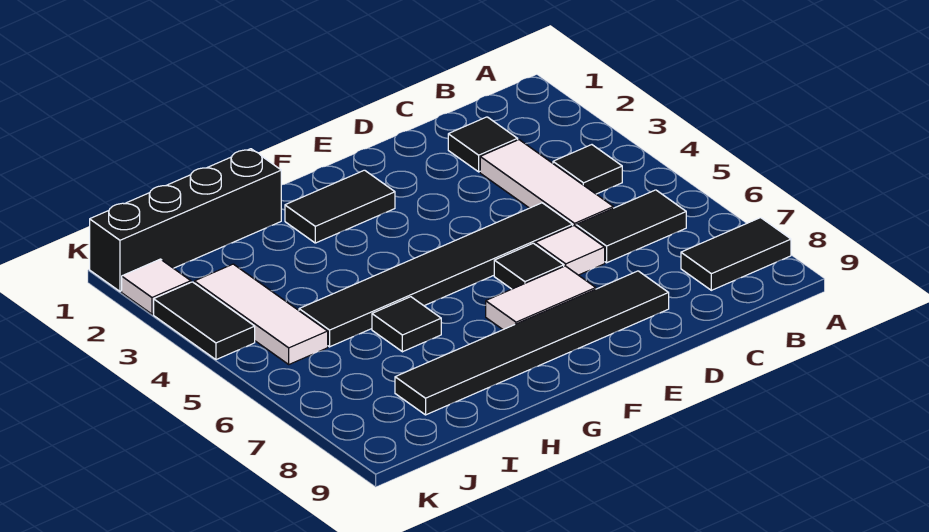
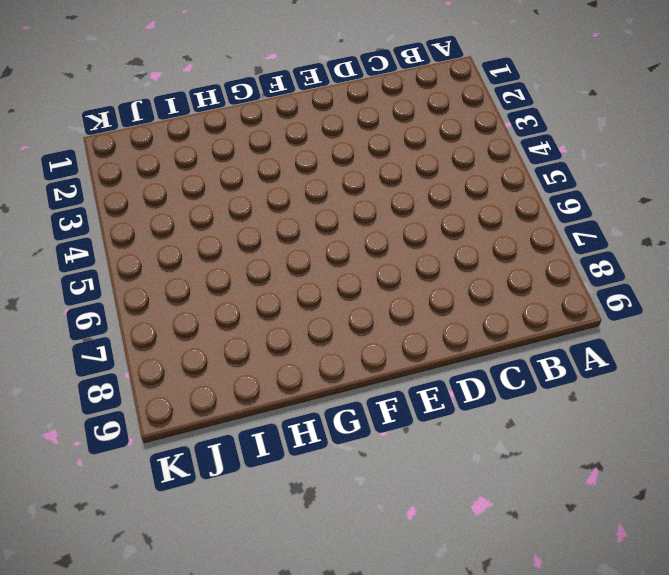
none -> black tile A8:B8 level 1
none -> black tile B4 level 1
none -> black tile B6:C6 level 1

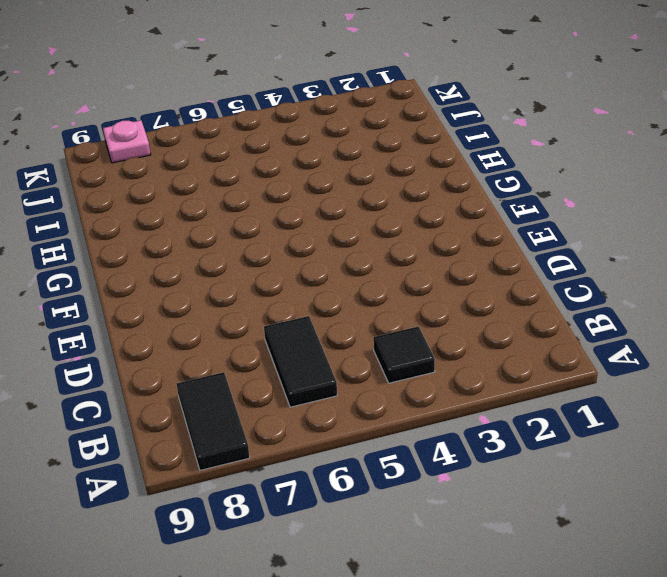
pink plate K8 level 1 -> none
none -> black tile C2 level 1
none -> white tile C3:C5 level 1
none -> black tile D5:I5 level 1

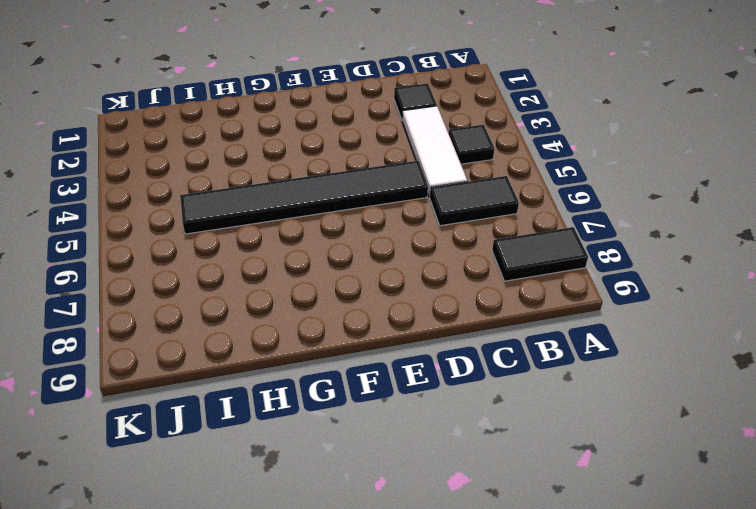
none -> white tile D6 level 1
none -> black tile D8:I8 level 1
none -> black tile E6 level 1

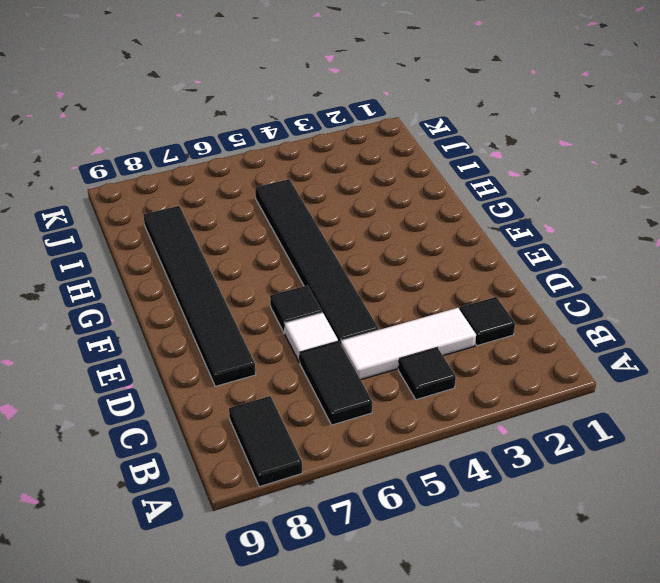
none -> white tile E7:F7 level 1
none -> black tile F2:G2 level 1
none -> black brick H1:K1 level 1

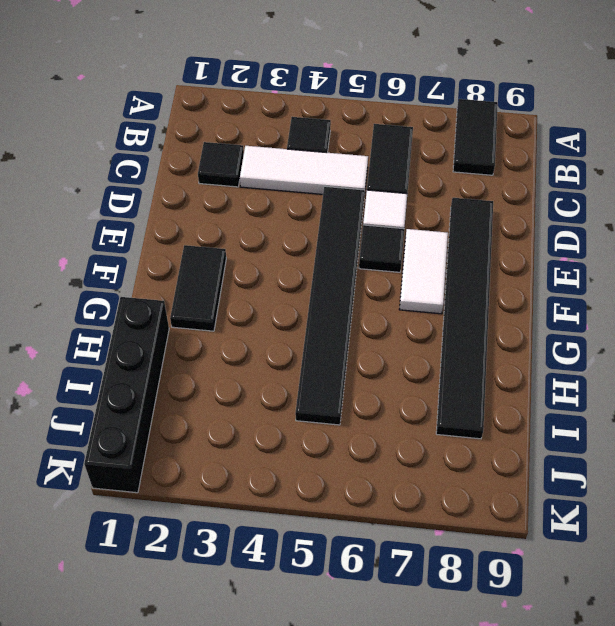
none -> black tile H6 level 1
none -> white tile J3:J5 level 1
none -> white tile K2 level 1

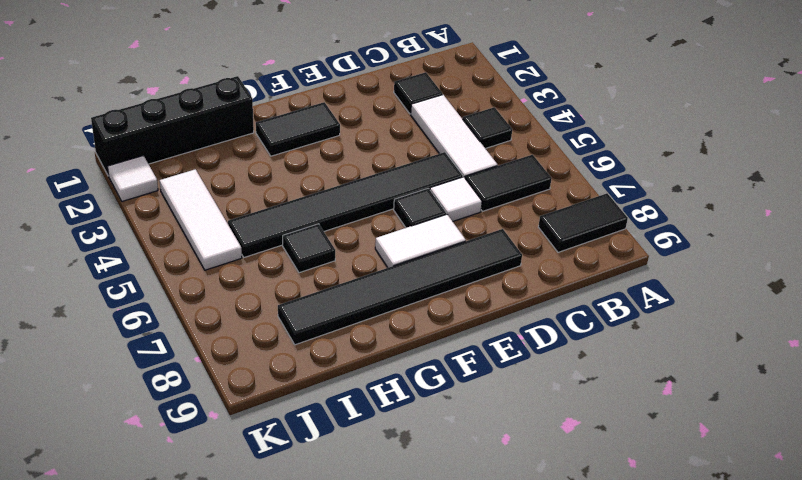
none -> black tile K3:K4 level 1

